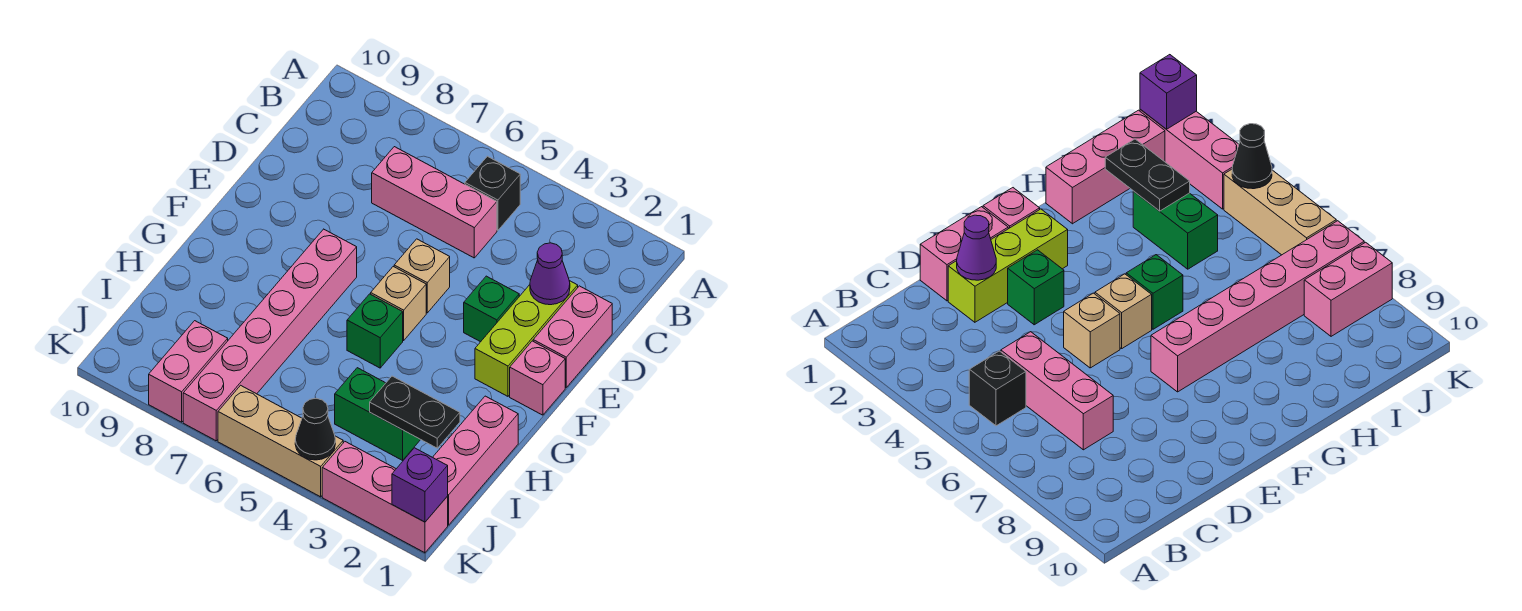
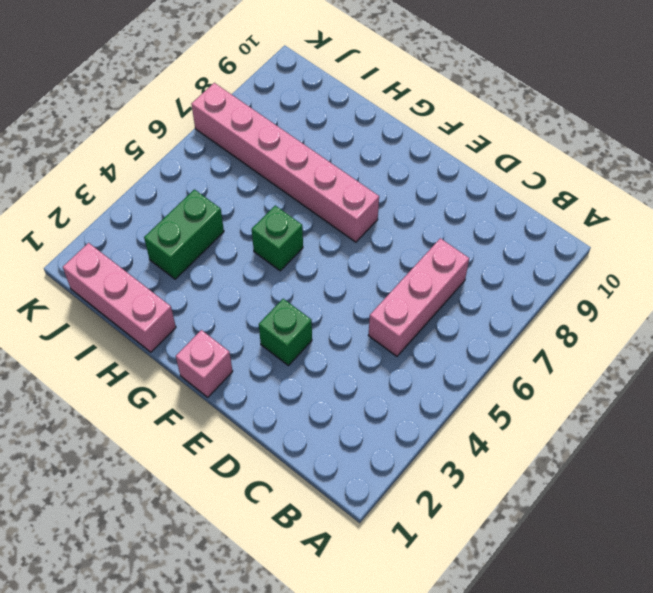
none -> black brick B5 level 1
none -> pink brick D1:E1 level 1
none -> lime brick D2:F2 level 1

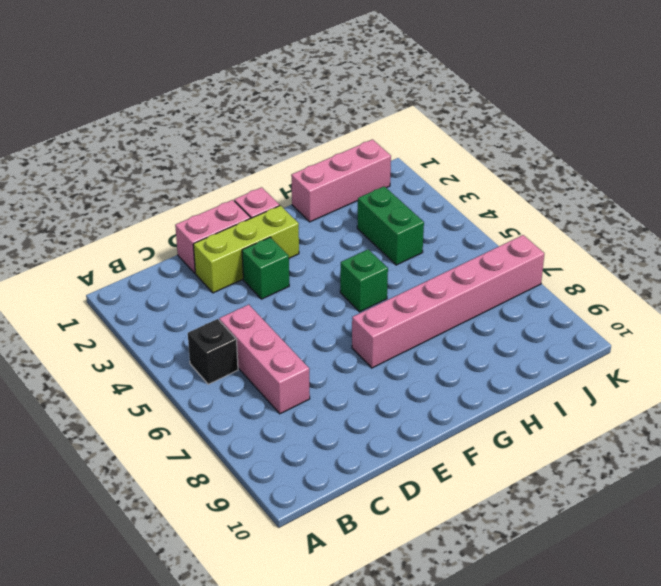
none -> tan brick E5 level 1
none -> tan brick F5 level 1
none -> pink brick J8:K8 level 1

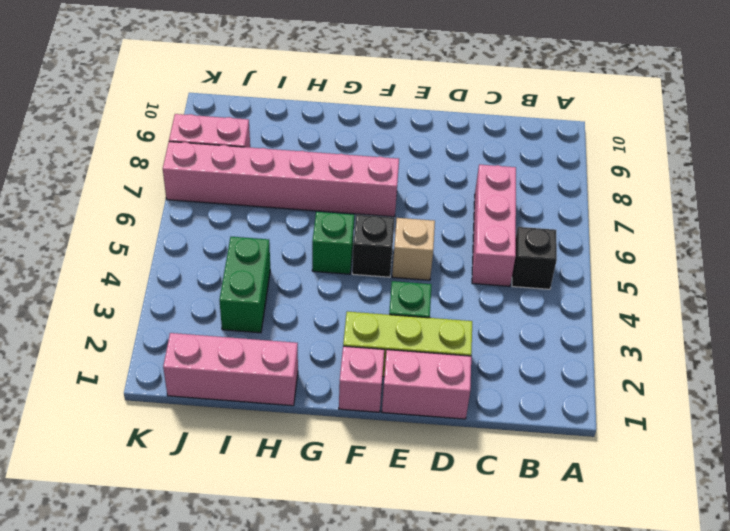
black brick F5 level 1 -> tan brick F5 level 1
none -> pink brick K1:K3 level 1
none -> tan brick K4:K6 level 1
none -> purple cone D2 level 2

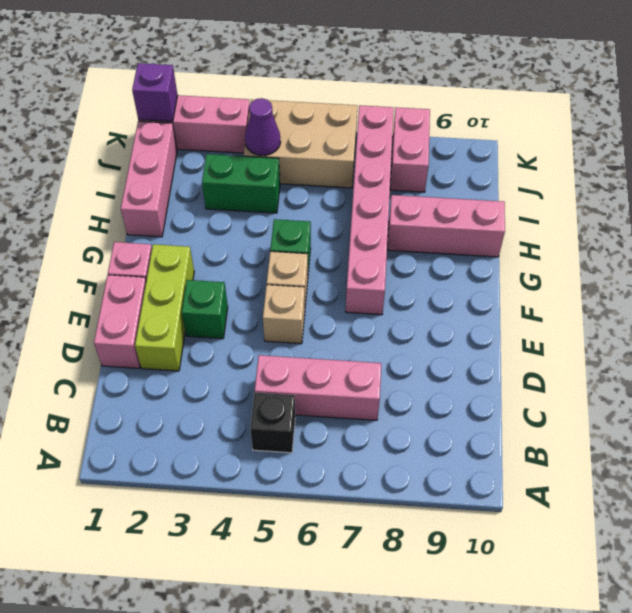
pink brick H8:H10 level 1 -> none
tan brick J4:K6 level 1 -> tan brick K4:K6 level 1
purple cone J4 level 2 -> purple cone D2 level 2
none -> black plate I2:I3 level 2
none -> black cone K4 level 2

